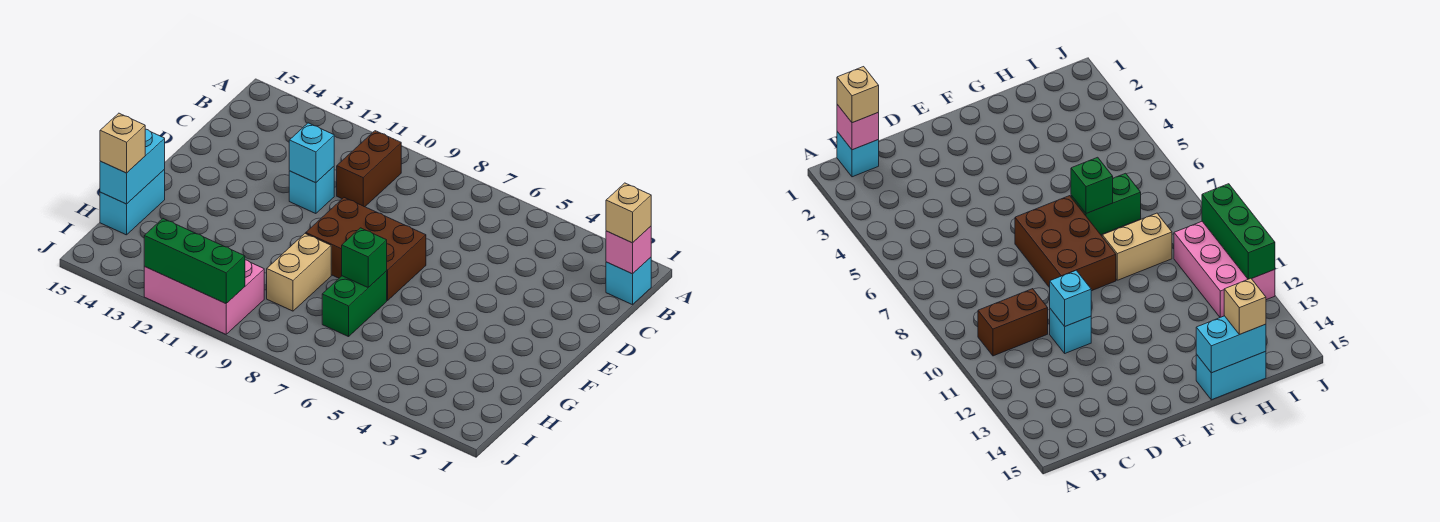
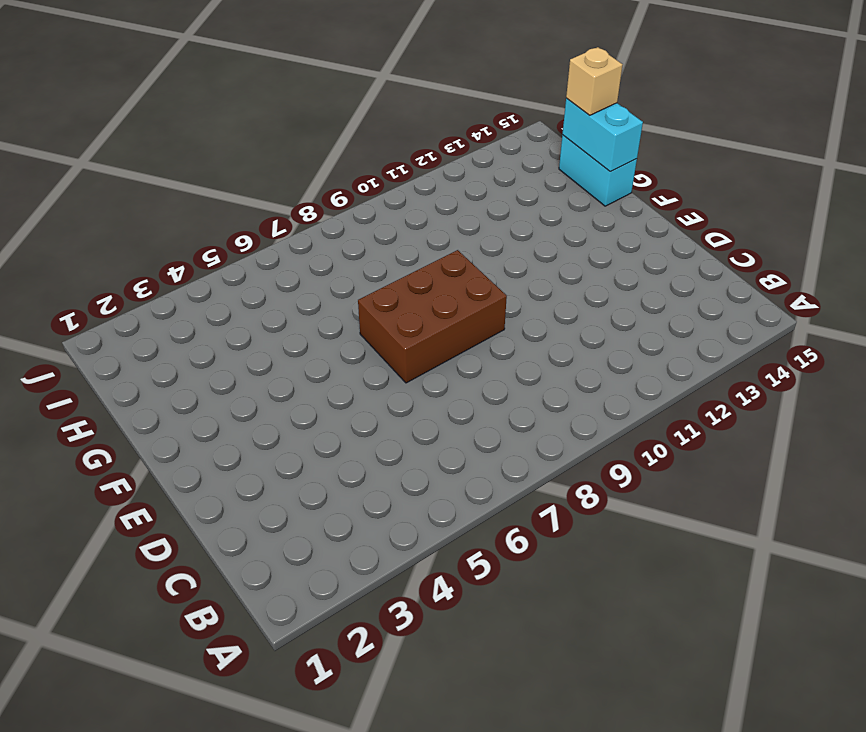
none -> cyan brick B1 level 1
none -> brown brick B10:C10 level 1
none -> cyan brick D11 level 1

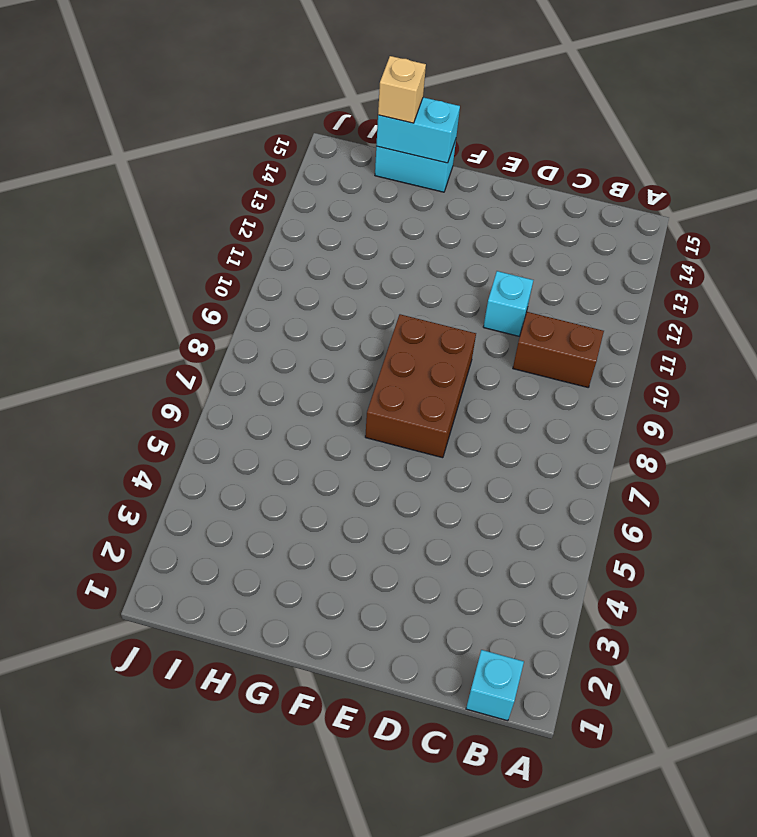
none -> green brick G7:H7 level 1
none -> tan brick G9:H9 level 1
none -> pink brick I10:J12 level 1

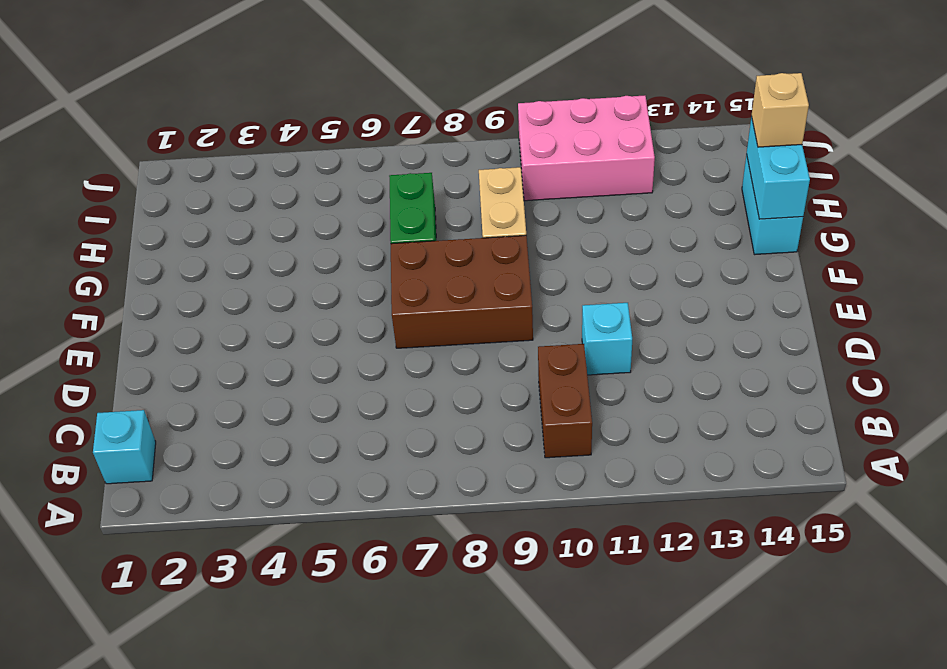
none -> pink brick B1 level 2
none -> cyan brick D11 level 2
none -> green brick G7 level 2

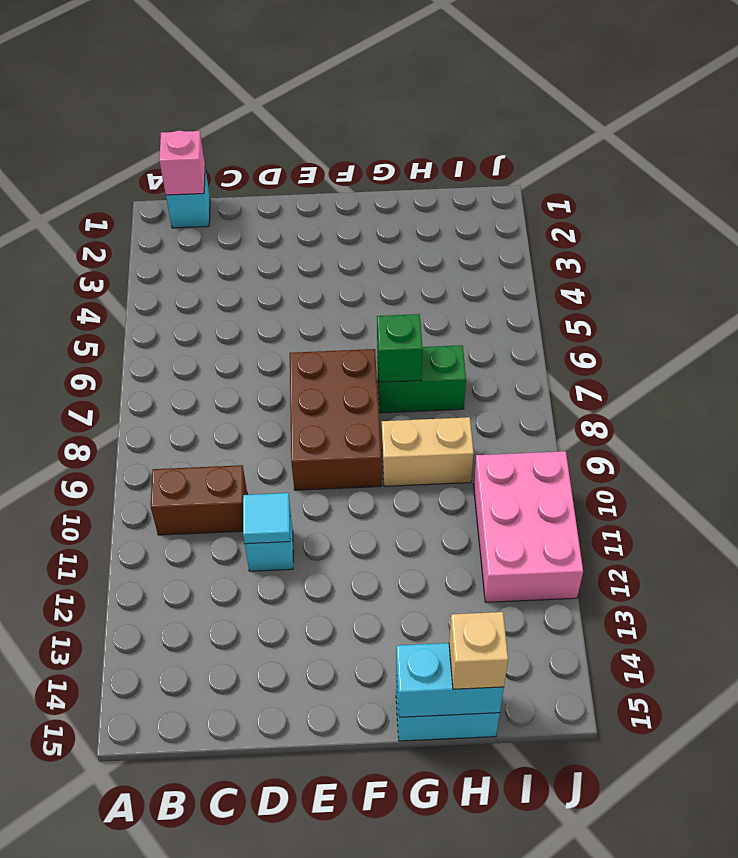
cyan tile D11 level 2 -> cyan brick D11 level 2
none -> green brick J10:J12 level 2
none -> tan brick B1 level 3

